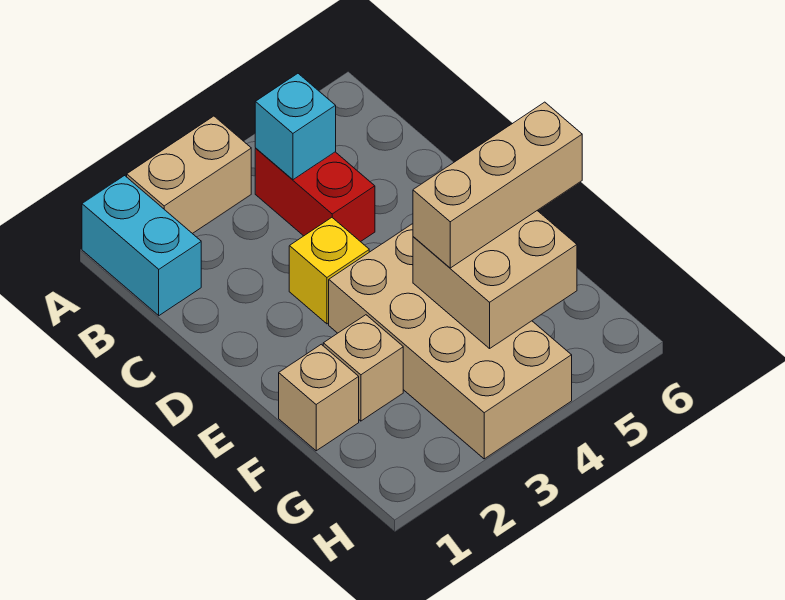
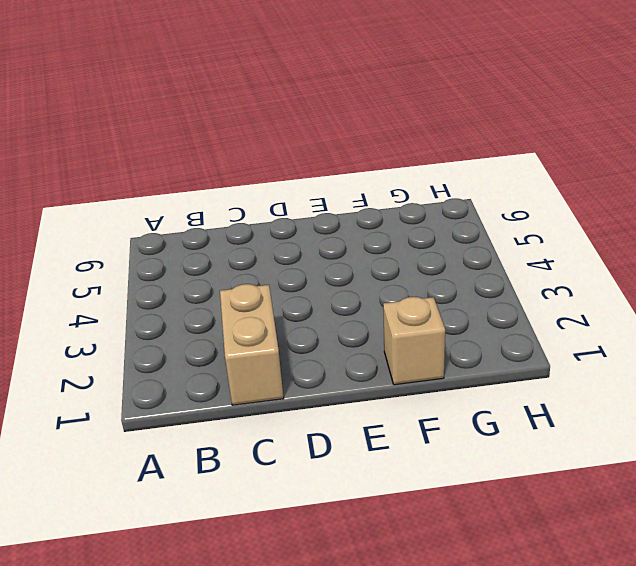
tan brick C1:C2 level 1 -> tan brick A2:A3 level 1
none -> cyan brick A1:B1 level 1
none -> red brick B4:C4 level 1

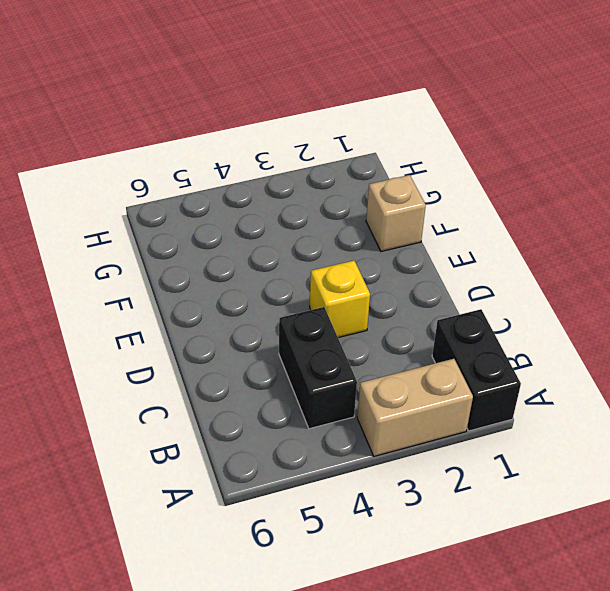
black brick A1:B1 level 1 -> cyan brick A1:B1 level 1
black brick B4:C4 level 1 -> red brick B4:C4 level 1
none -> tan brick E3:H4 level 1
none -> tan brick F2 level 1

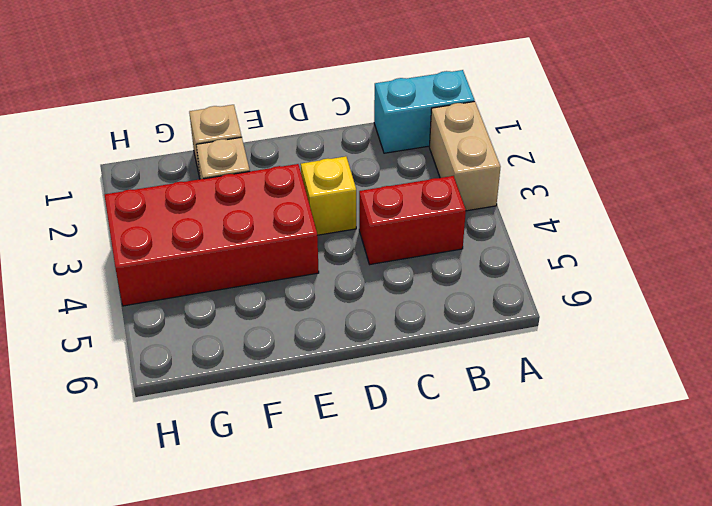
red brick E3:H4 level 1 -> tan brick E3:H4 level 1
none -> cyan brick B4 level 2
none -> tan brick F4:G5 level 2

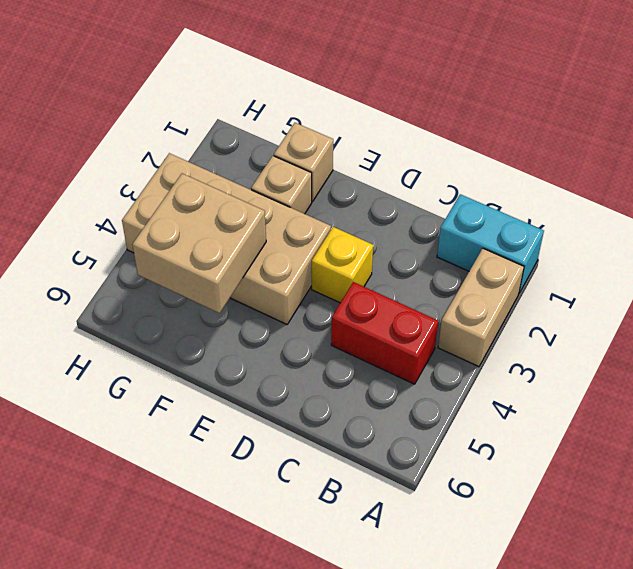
none -> cyan brick B4 level 2
none -> tan brick F4:F6 level 3

